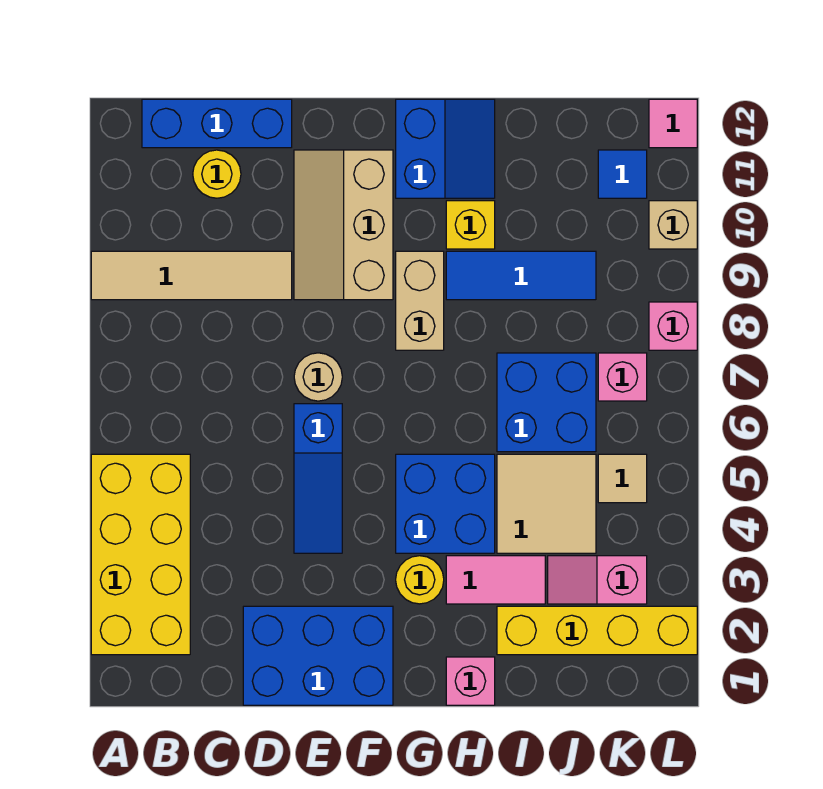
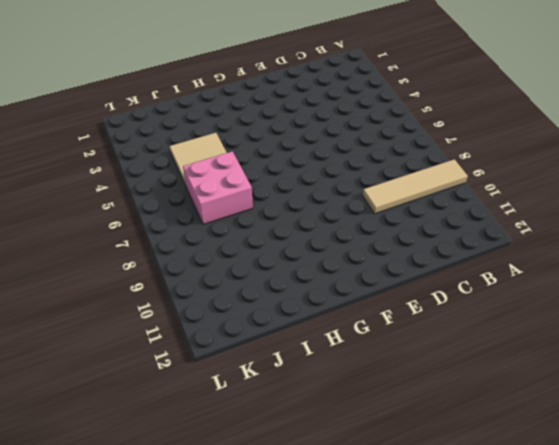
pink brick I6:J7 level 1 -> blue brick I6:J7 level 1
none -> yellow brick A2:B5 level 1
none -> blue brick B12:D12 level 1
none -> yellow round brick C11 level 1

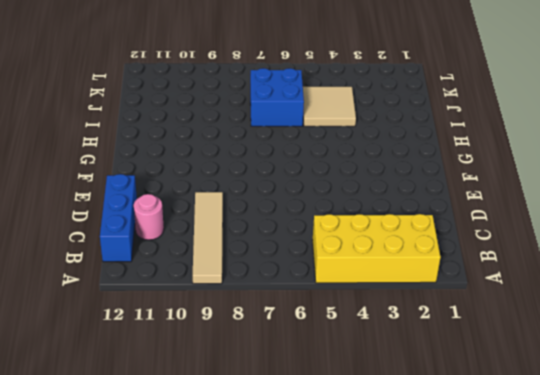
pink round brick C11 level 1 -> yellow round brick C11 level 1
none -> blue brick D1:F2 level 1
none -> blue slope E4:E6 level 1 top 6
none -> tan round brick E7 level 1

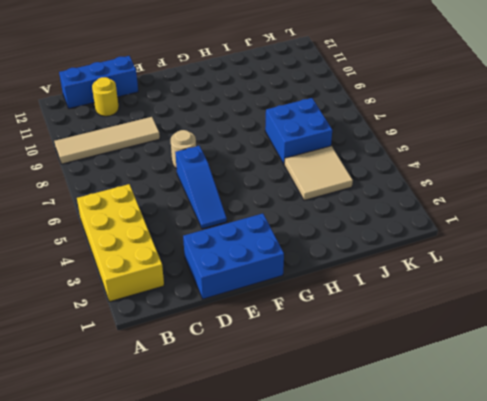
none -> tan slope E9:F11 level 1 top F
none -> yellow round brick G3 level 1
none -> blue brick G4:H5 level 1

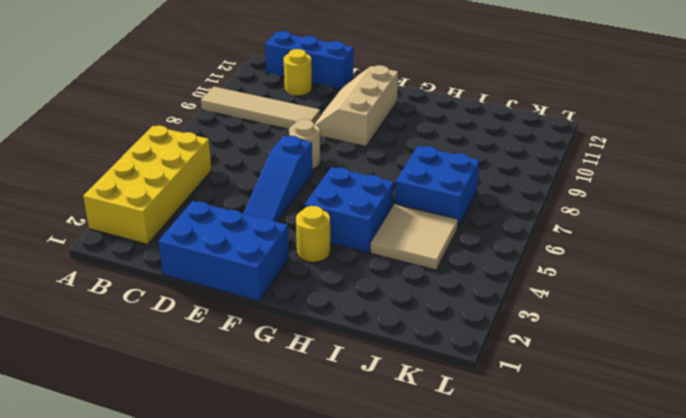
none -> tan brick G8:G9 level 1
none -> blue slope G11:H12 level 1 top G
none -> pink brick H1 level 1

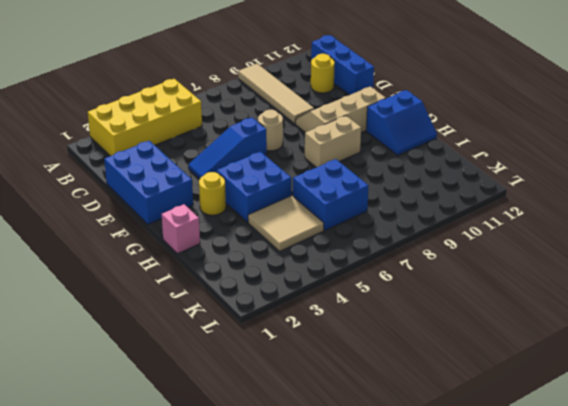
none -> pink tile H3:I3 level 1
none -> blue tile H9:J9 level 1
none -> yellow brick H10 level 1

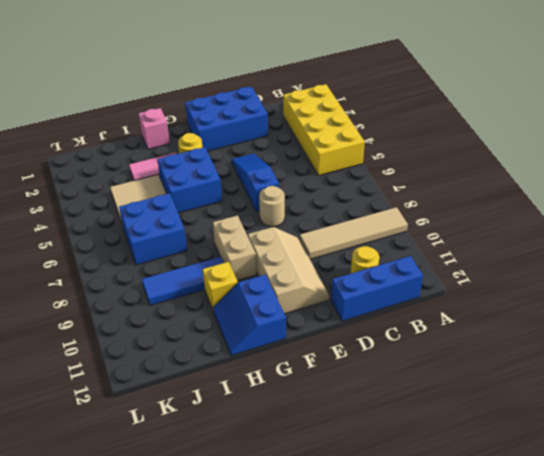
none -> yellow brick I2:L2 level 1
none -> pink slope J3:K3 level 1 top K
none -> tan tile K5 level 1

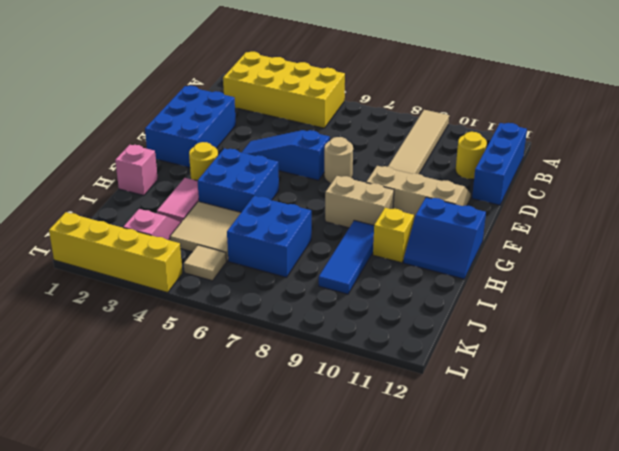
yellow brick L1:L4 level 1 -> yellow brick I2:L2 level 1
none -> pink brick K7 level 1
none -> blue tile K11 level 1
none -> pink brick L8 level 1

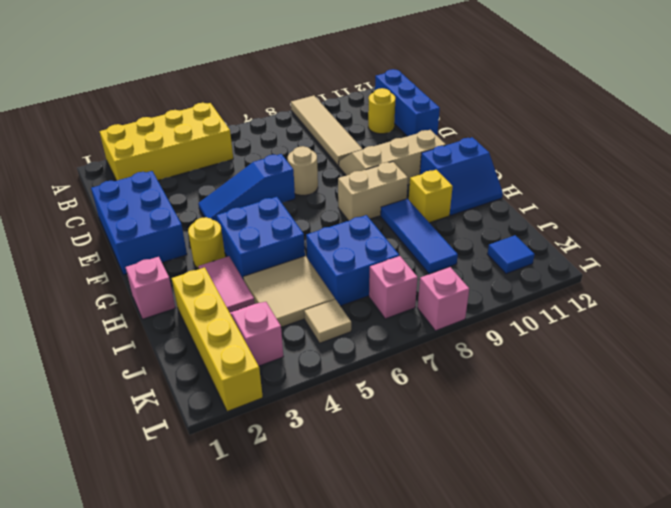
none -> tan brick L10 level 1
none -> pink tile L12 level 1

